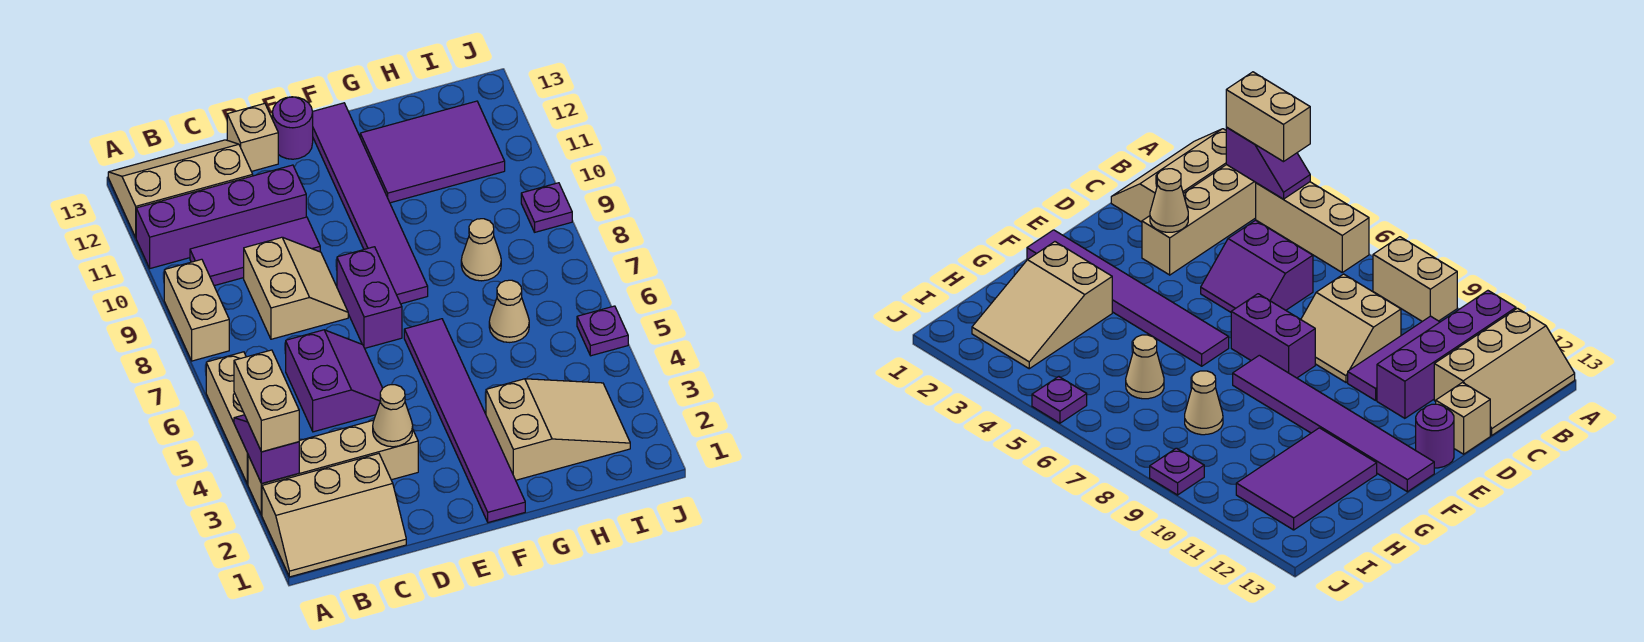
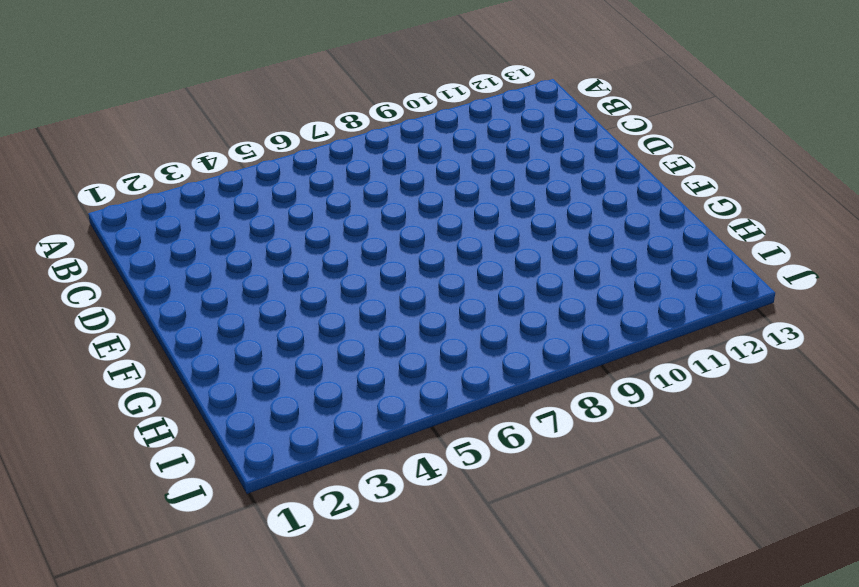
none -> tan slope A1:C2 level 1 top 2
none -> tan brick A3:D3 level 1
none -> tan brick A4:A6 level 1

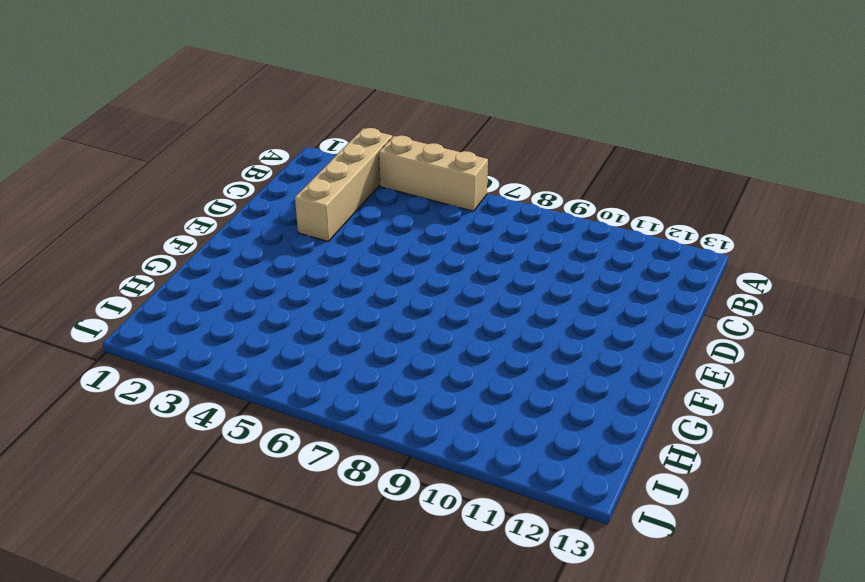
none -> tan slope A1:C2 level 1 top 2
none -> tan brick A8:A9 level 1
none -> purple brick A11:D11 level 1

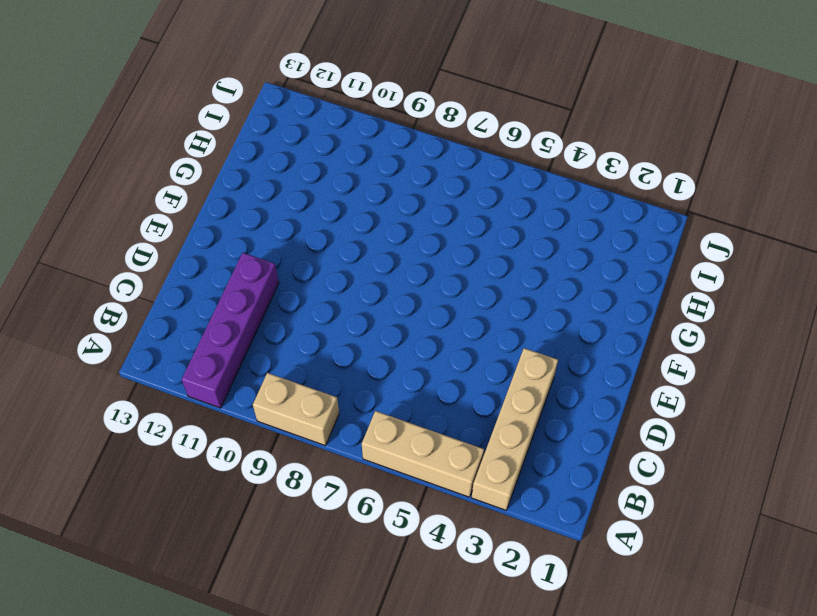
none -> tan slope A1:C2 level 1 top 2
none -> tan slope A12:C13 level 1 top 12
none -> purple tile B10:D10 level 1

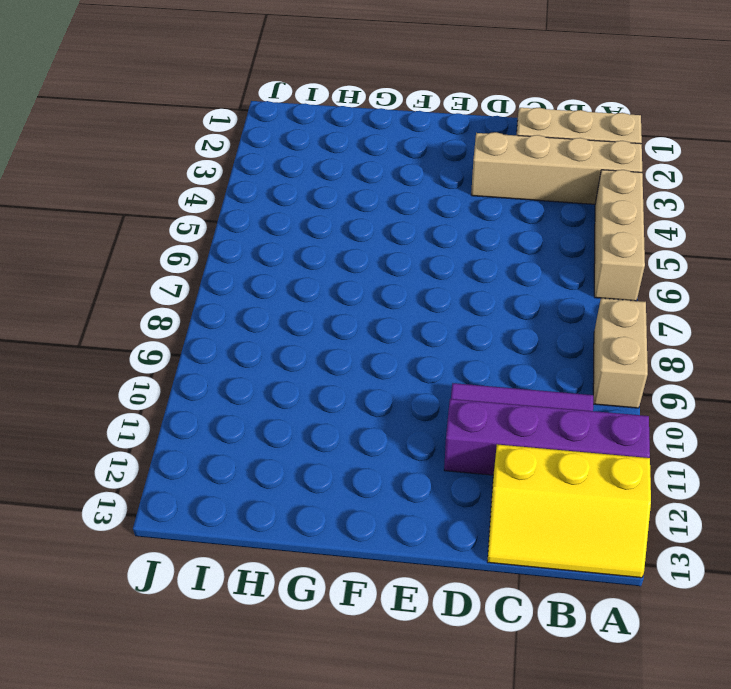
yellow slope A12:C13 level 1 top 12 -> tan slope A12:C13 level 1 top 12
none -> purple slope C5:D6 level 1 top C
none -> tan slope C8:D9 level 1 top C
none -> tan brick D13 level 1

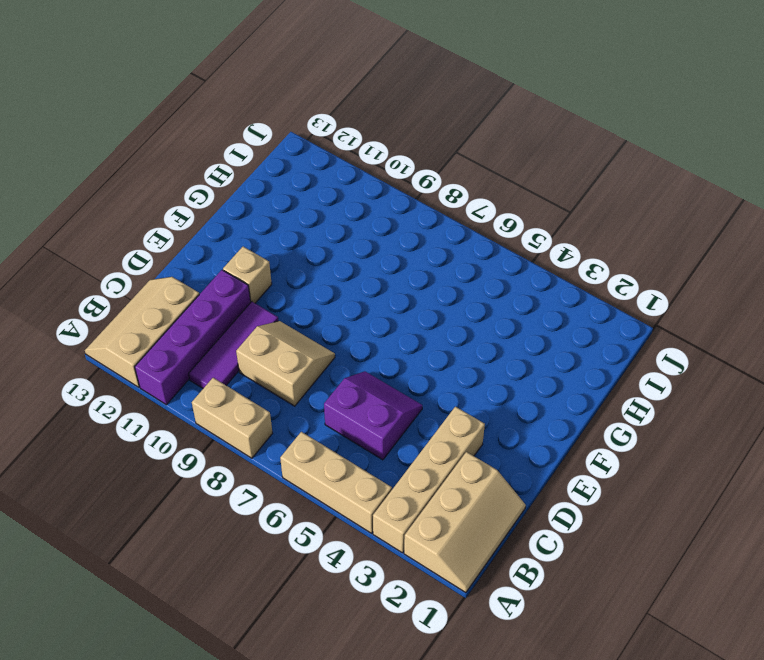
tan brick E11 level 1 -> tan brick D13 level 1
none -> purple brick E7:E8 level 1
none -> purple round brick E13 level 1
none -> purple tile F1:F6 level 1

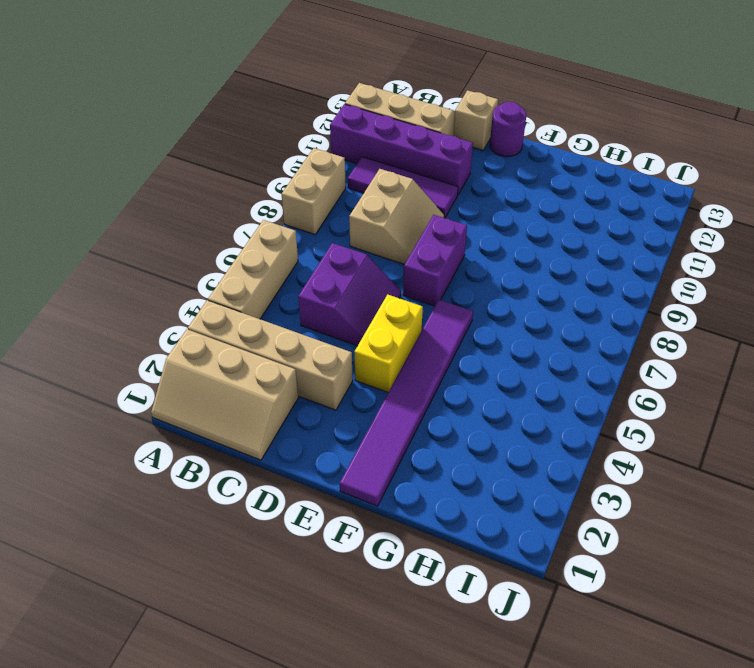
yellow brick E4:E5 level 1 -> none
none -> purple tile F8:F13 level 1
none -> tan slope G2:I3 level 1 top G
none -> purple tile G11:I12 level 1

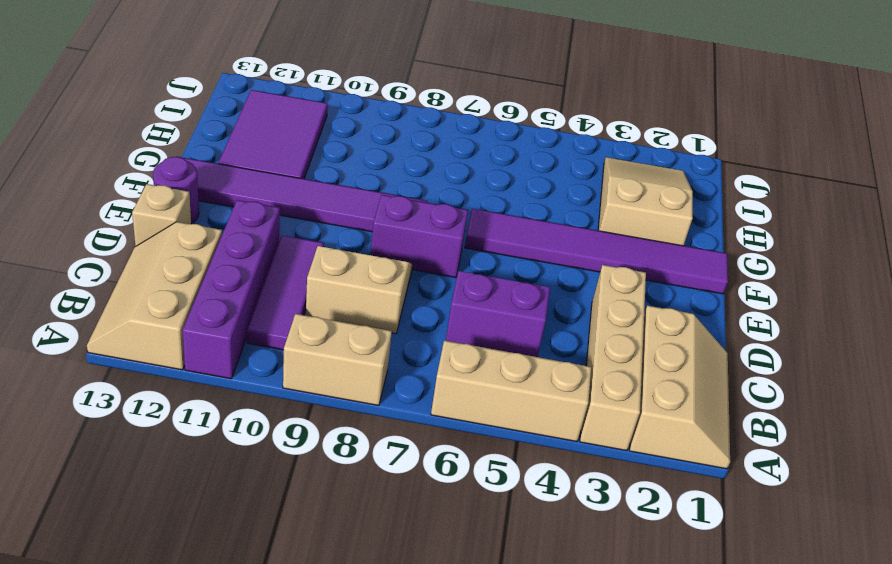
none -> tan cone H6 level 1
none -> tan cone H8 level 1
none -> purple plate J5 level 1

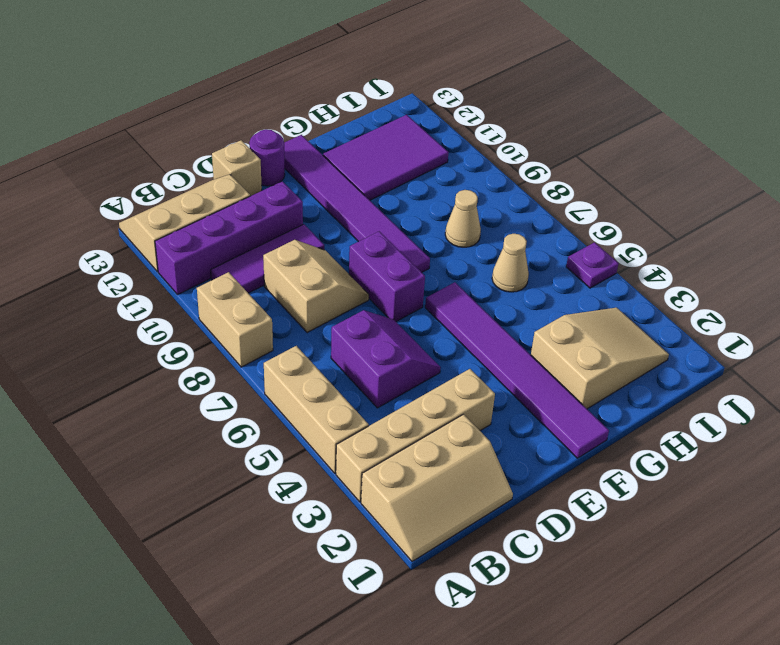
none -> purple plate J9 level 1
none -> purple slope A3:A4 level 2 top 3
none -> tan cone D3 level 2

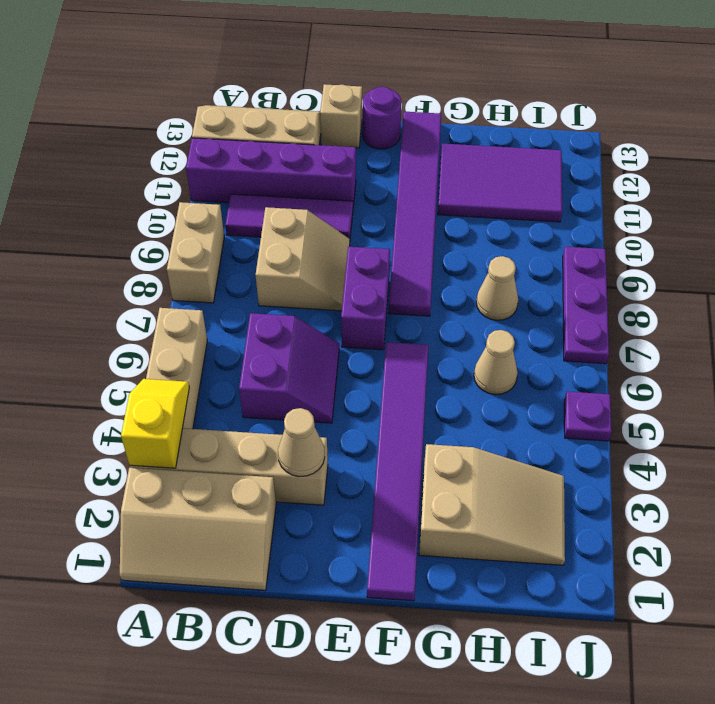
yellow slope A3:A4 level 2 top 3 -> purple slope A3:A4 level 2 top 3
purple plate J7:J9 level 1 -> purple plate J9 level 1
none -> tan brick A3:A4 level 3

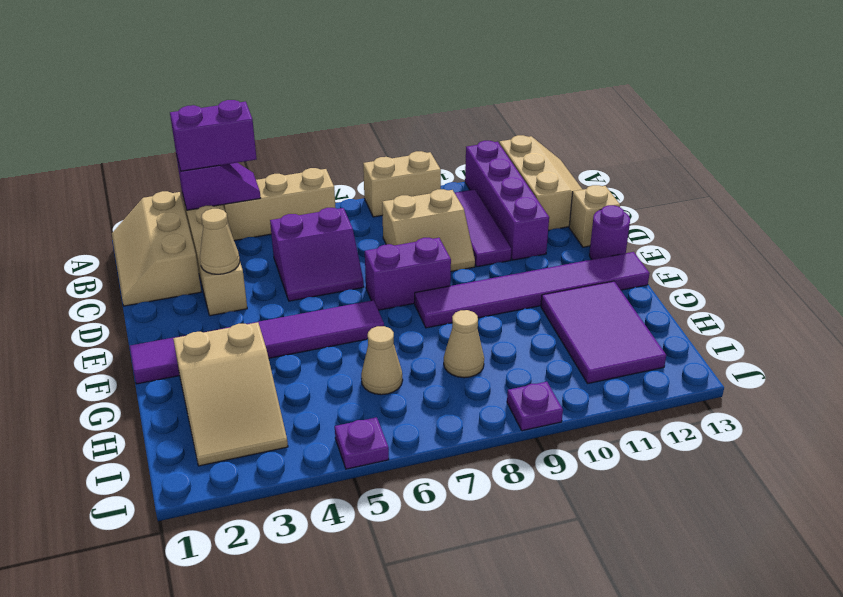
purple brick A3:A4 level 3 -> tan brick A3:A4 level 3

